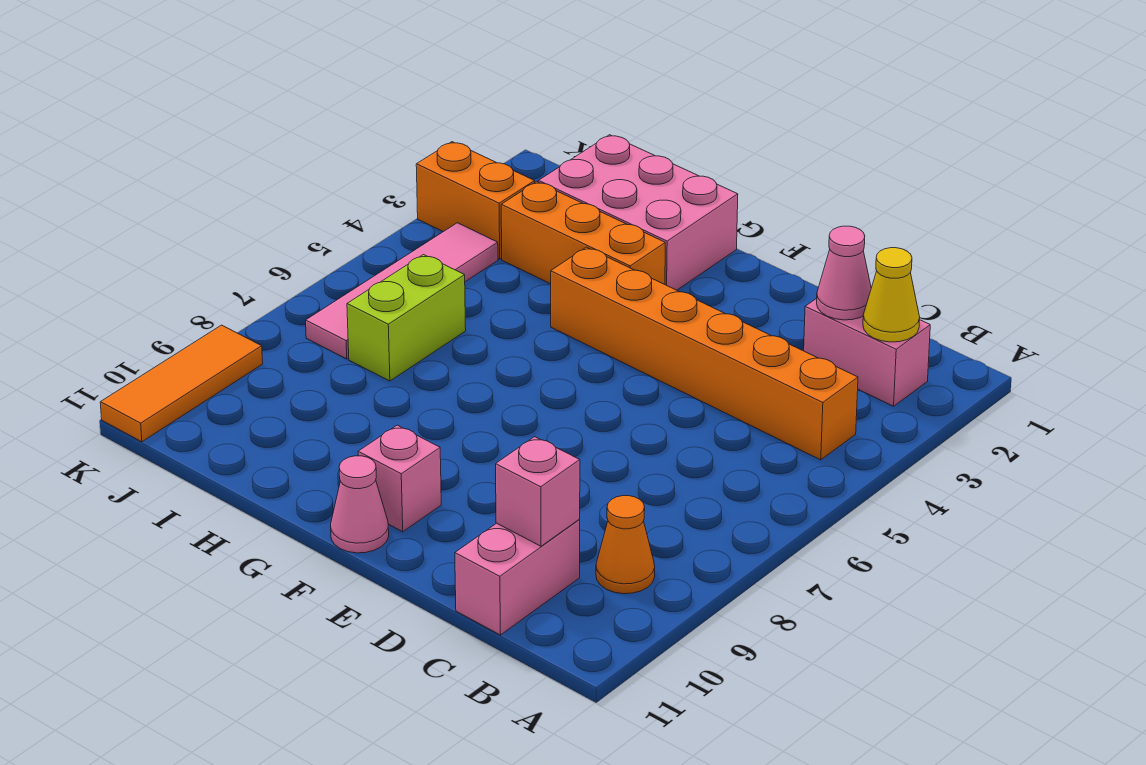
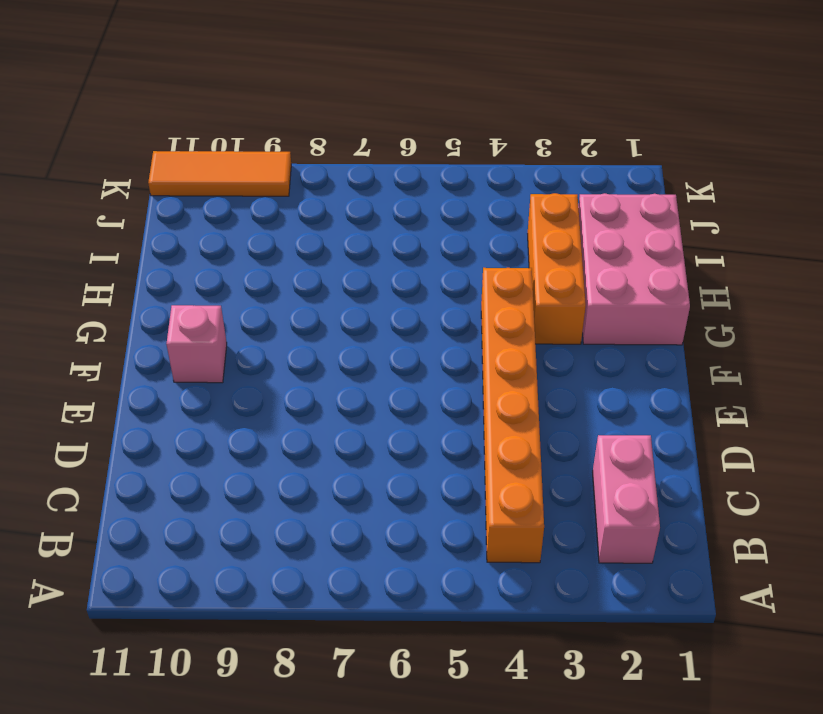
none -> orange cone B9 level 1
none -> pink brick C10:C11 level 1
none -> pink cone F11 level 1

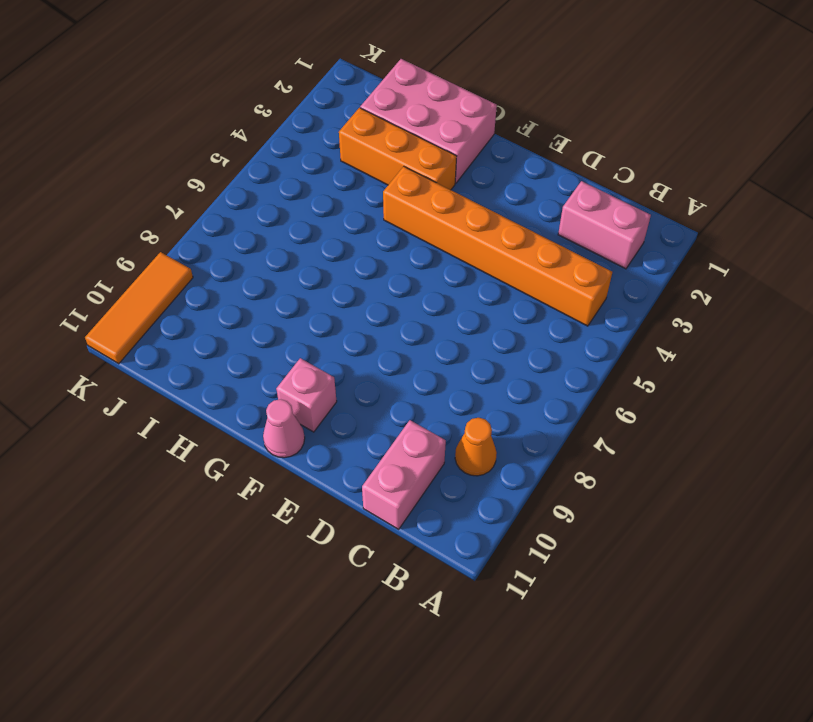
none -> lime brick I6:I7 level 1
none -> orange brick J3:K3 level 1
none -> pink tile J4:J7 level 1

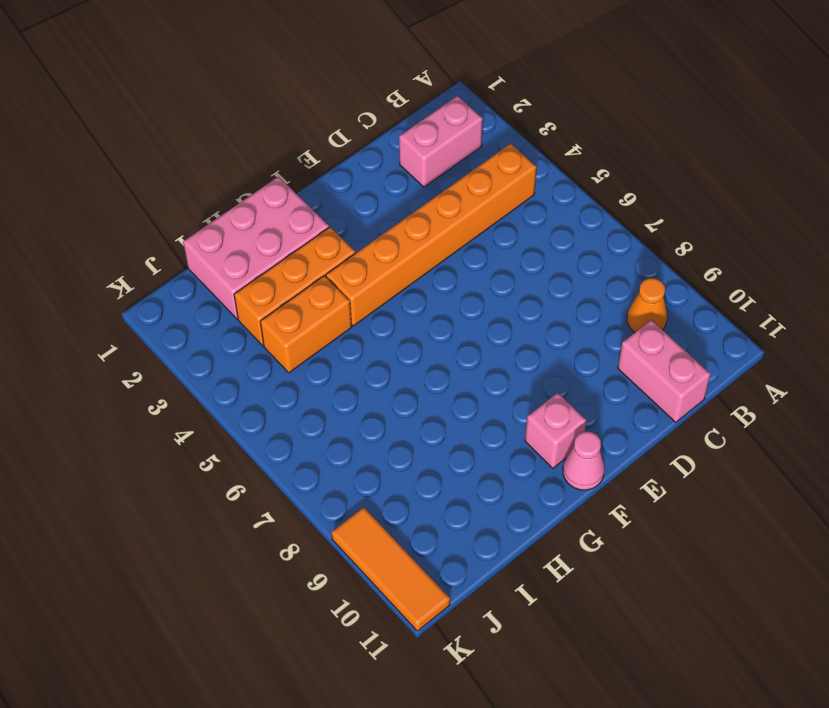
orange brick H4:I4 level 1 -> orange brick J3:K3 level 1
none -> lime brick I6:I7 level 1
none -> pink tile J4:J7 level 1
none -> yellow cone B2 level 2

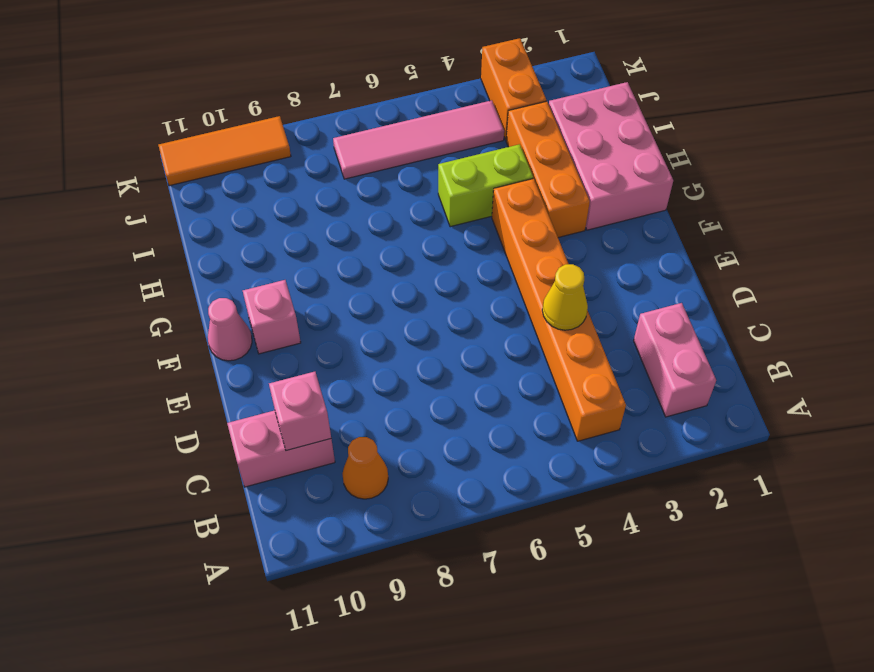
yellow cone D4 level 2 -> yellow cone B2 level 2
lime brick H4:H5 level 1 -> lime brick I6:I7 level 1
none -> pink cone C2 level 2

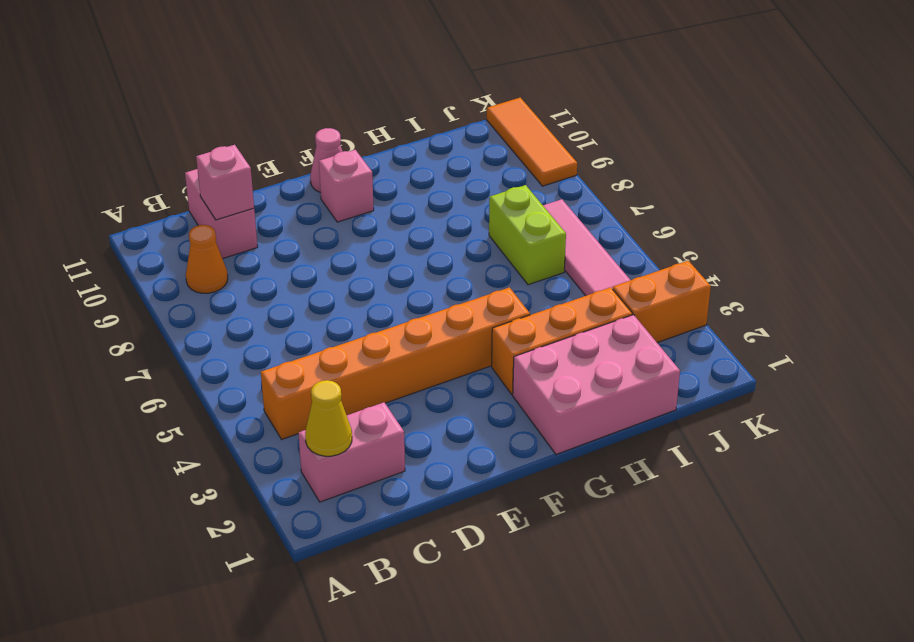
none -> pink cone C2 level 2

